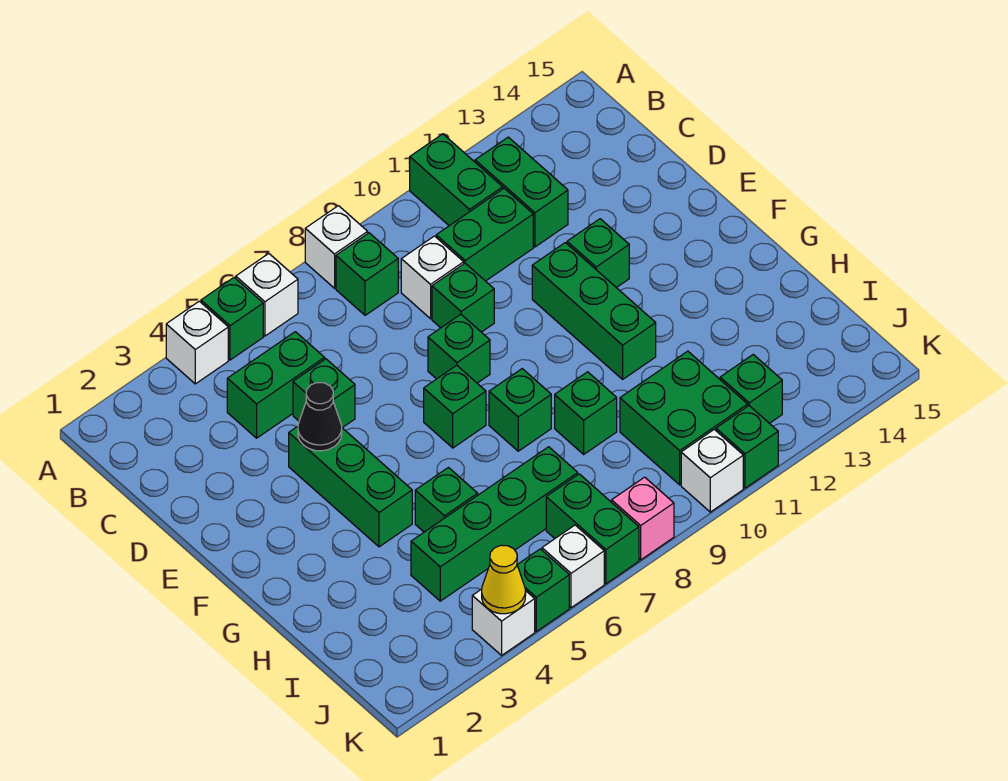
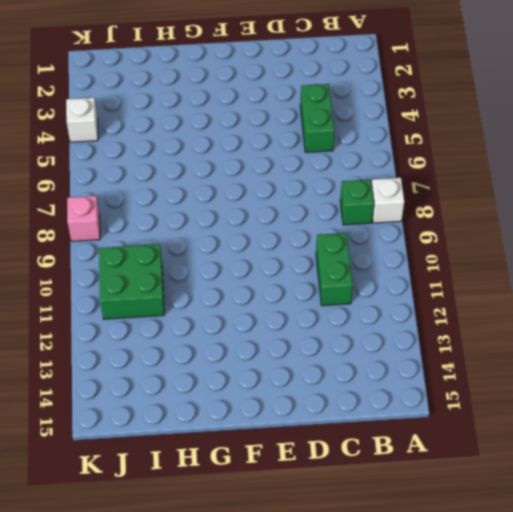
none -> white brick A4 level 1
none -> green brick A5 level 1
none -> white brick A6 level 1
none -> green brick A11:B11 level 1

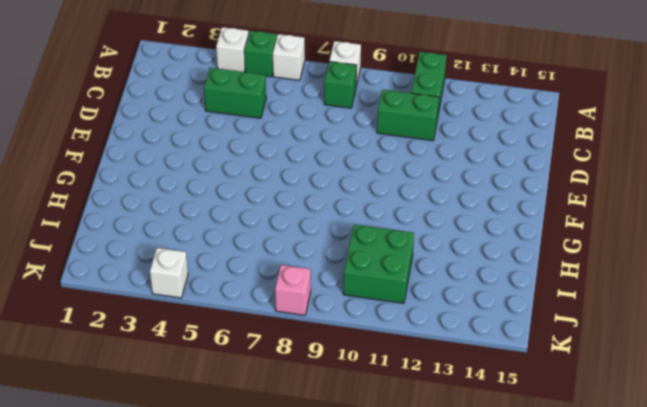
none -> green brick B12:C12 level 1
none -> white brick C9 level 1
none -> green brick D5 level 1
none -> green brick D9 level 1

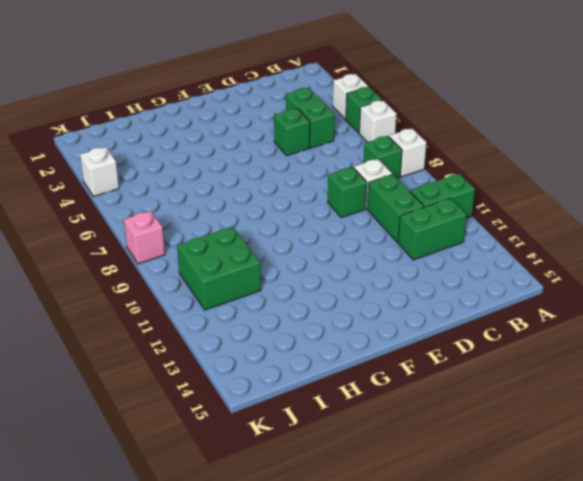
none -> green brick E4:G4 level 1
none -> green brick E8 level 1
none -> green brick E11:G11 level 1
none -> green brick E12 level 1

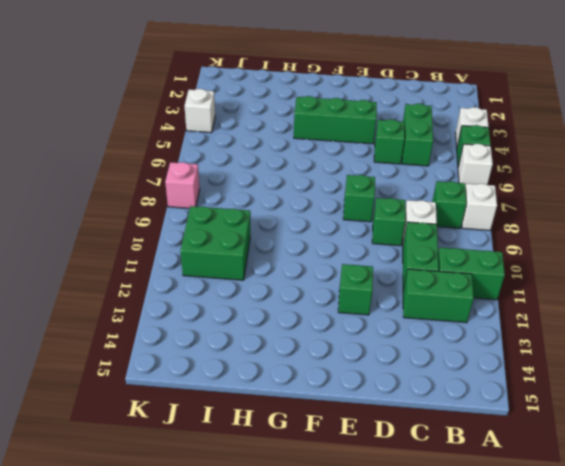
none -> green brick E11:G11 level 1
none -> green brick F7 level 1
none -> green brick G8 level 1
none -> green brick H5 level 1

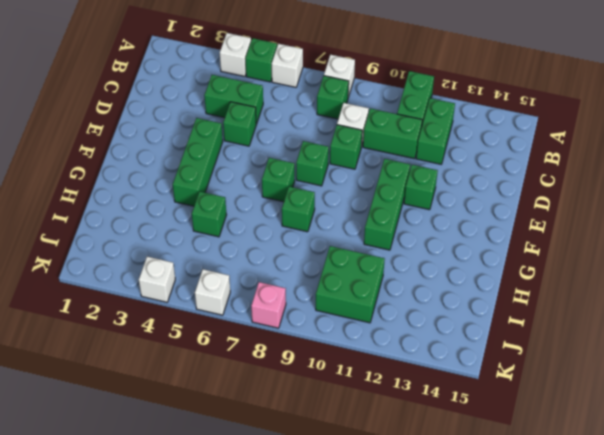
none -> green brick H9 level 1
none -> green brick I4:I7 level 1
none -> green brick J7:K7 level 1
none -> green brick J12 level 1

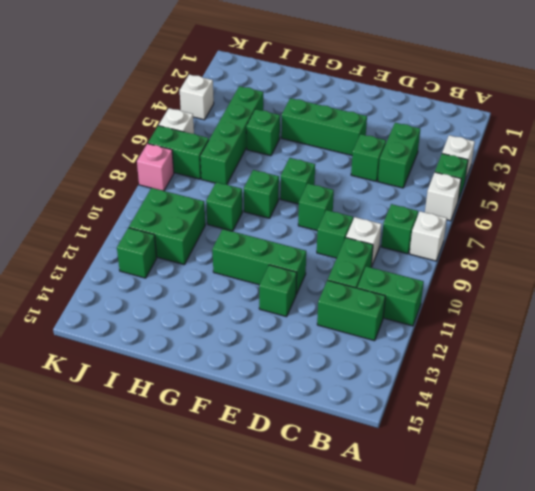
none -> green brick K5 level 1
none -> white brick K10 level 1
none -> green brick K11 level 1
none -> black cone E4 level 2

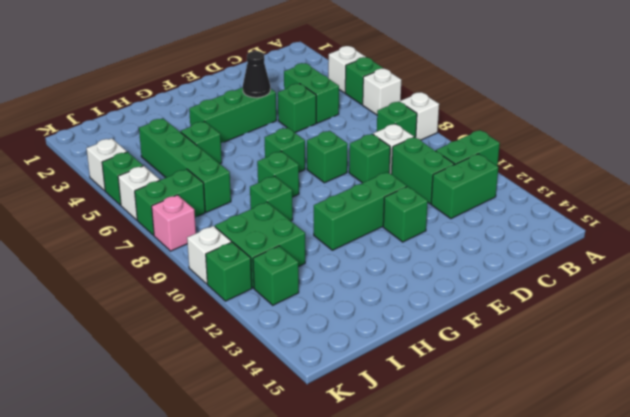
none -> yellow cone K4 level 2

